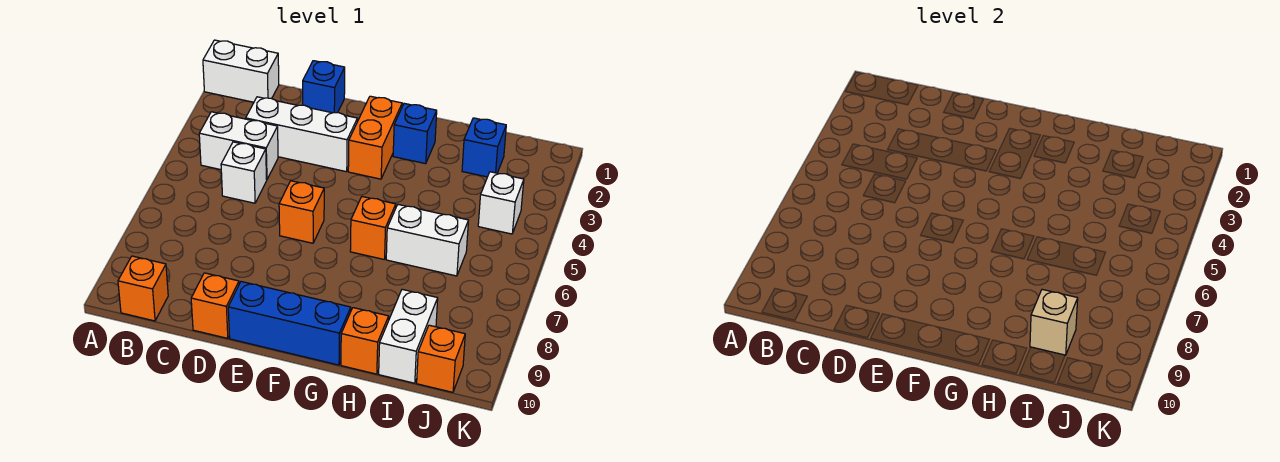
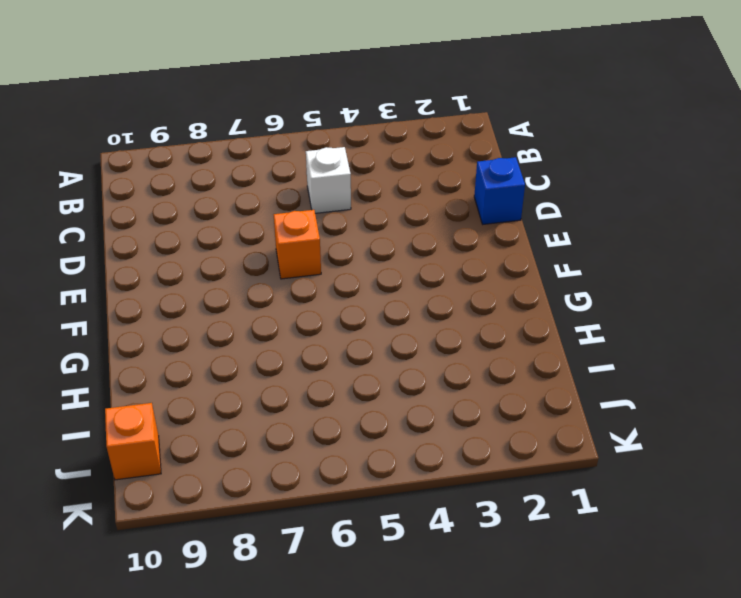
none -> white brick A1:B1 level 1
none -> white brick B4:C4 level 1
none -> orange brick B10 level 1

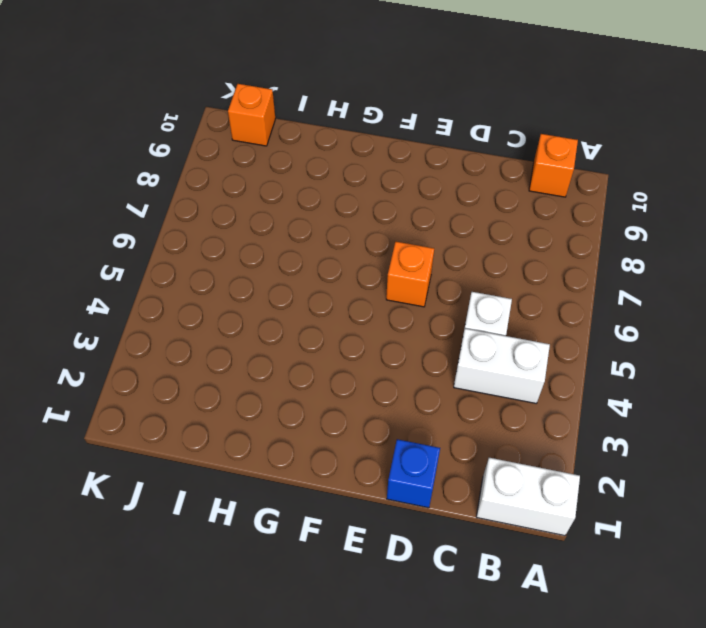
none -> white brick C3:E3 level 1
none -> orange brick D10 level 1
none -> blue brick E10:G10 level 1

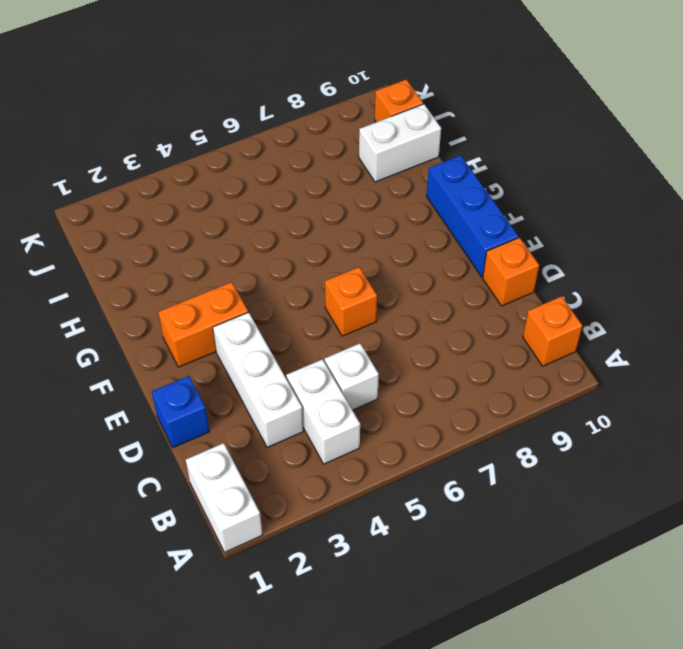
none -> blue brick G2 level 1
none -> orange brick G6 level 1
none -> white brick H6:I6 level 1

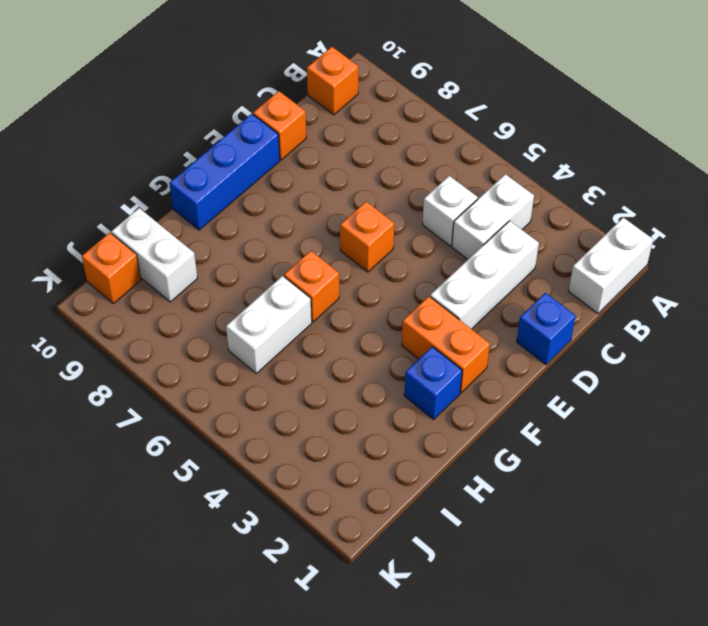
none -> orange brick H10 level 1
none -> blue brick I2 level 1
none -> white brick J4 level 1

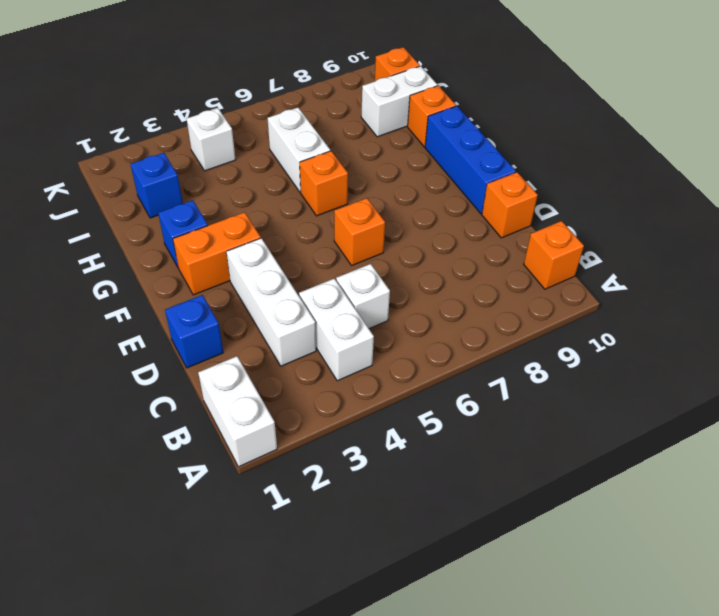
none -> tan brick I9 level 2

